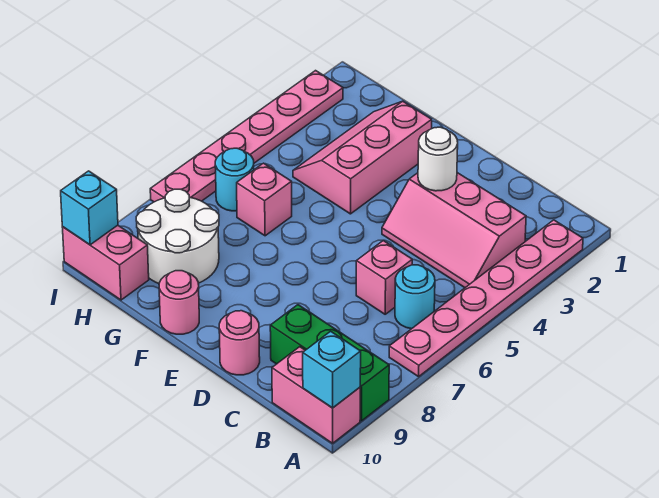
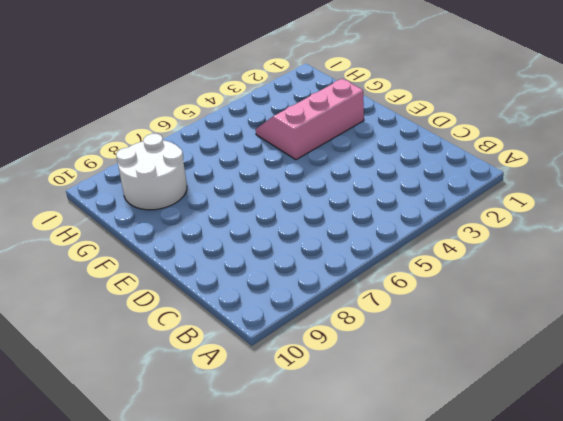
none -> pink plate A2:A7 level 1
none -> green brick A9:C9 level 1
none -> pink brick A10:B10 level 1

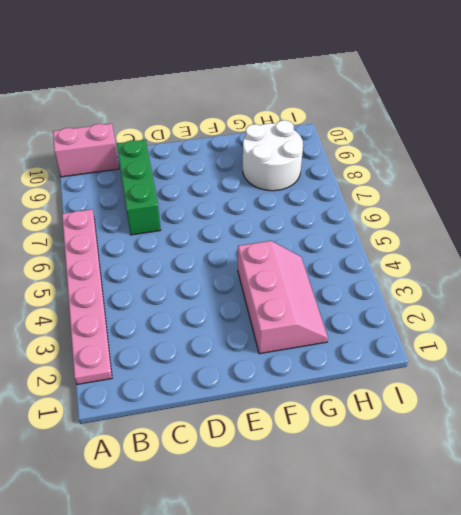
green brick C7:C9 level 1 -> green brick A9:C9 level 1
none -> pink slope B3:D4 level 1 top 3
none -> cyan round brick B6 level 1
none -> pink brick C6 level 1

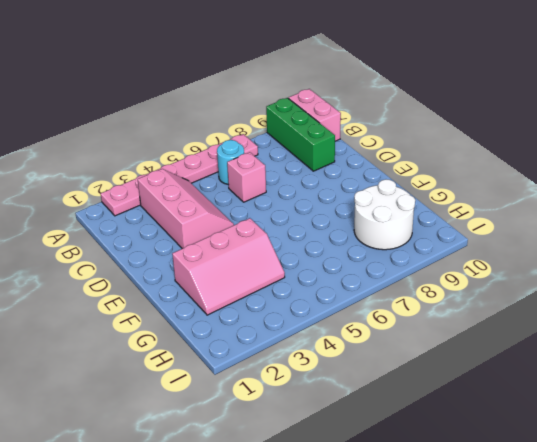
none -> pink round brick D10 level 1
none -> pink round brick F10 level 1
none -> pink brick G6 level 1

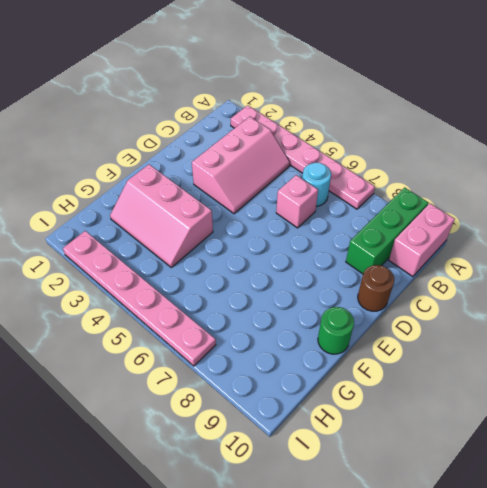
brown round brick D10 level 1 -> pink round brick D10 level 1
green round brick F10 level 1 -> pink round brick F10 level 1
none -> pink brick G6 level 1
none -> white round brick G8:H9 level 1
none -> cyan round brick H6 level 1

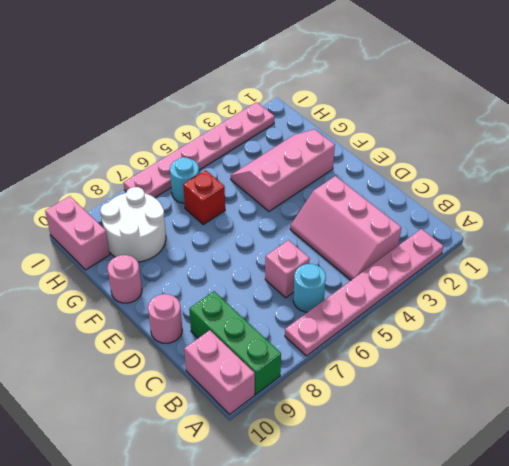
red brick G6 level 1 -> pink brick G6 level 1
none -> cyan brick A10 level 2
none -> white round brick D3 level 2
none -> cyan brick I10 level 2

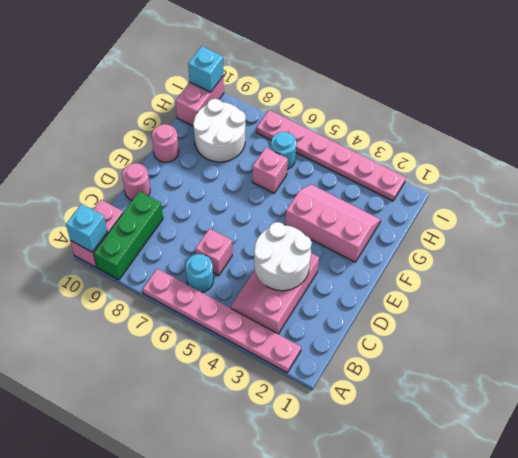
white round brick C3:D4 level 2 -> white round brick D3 level 2

